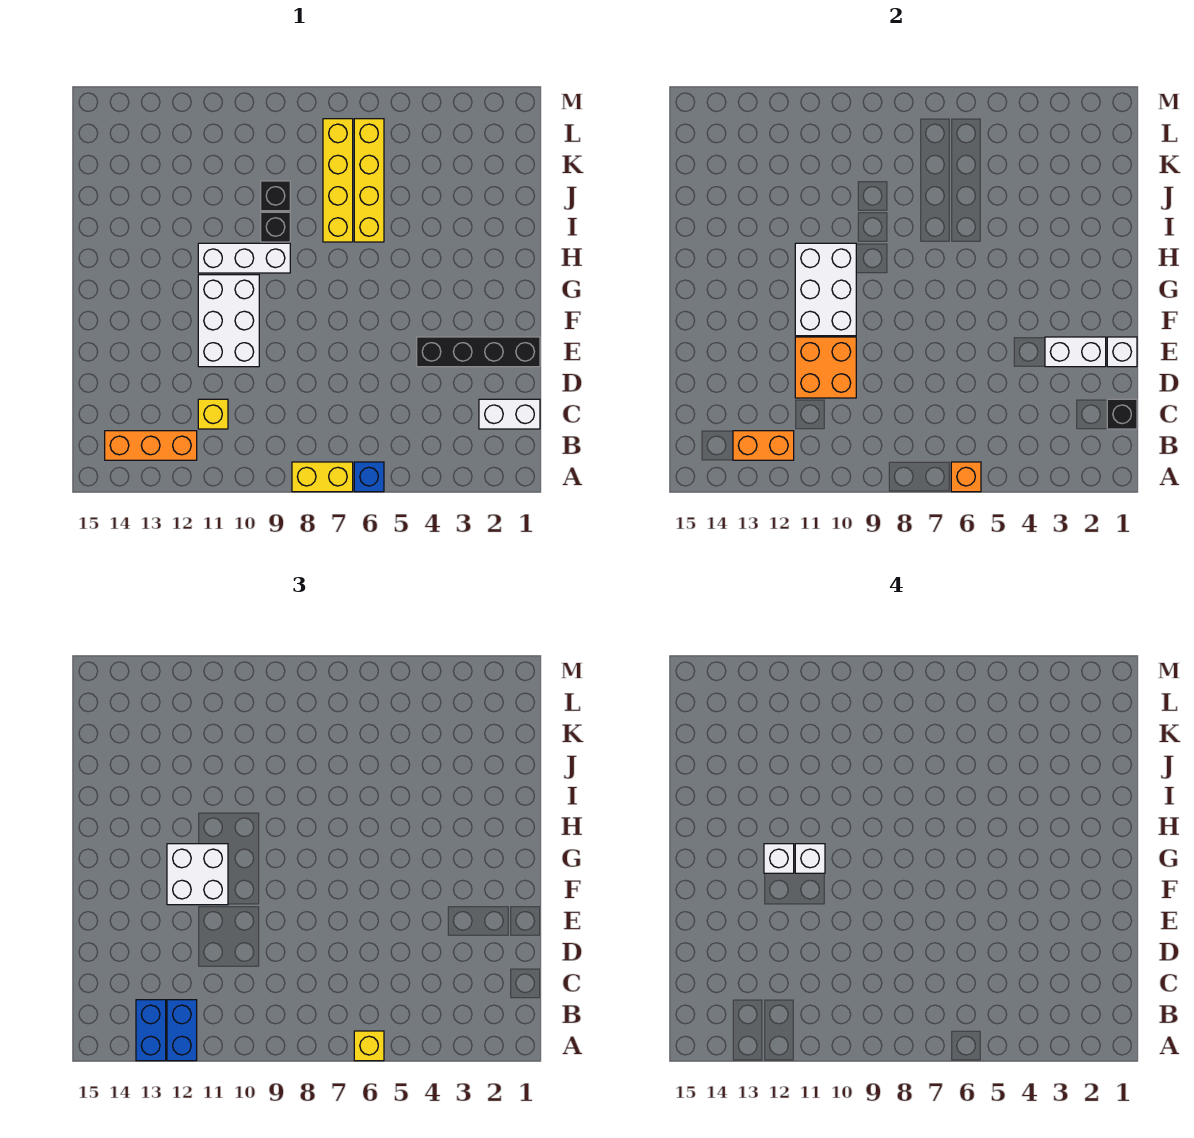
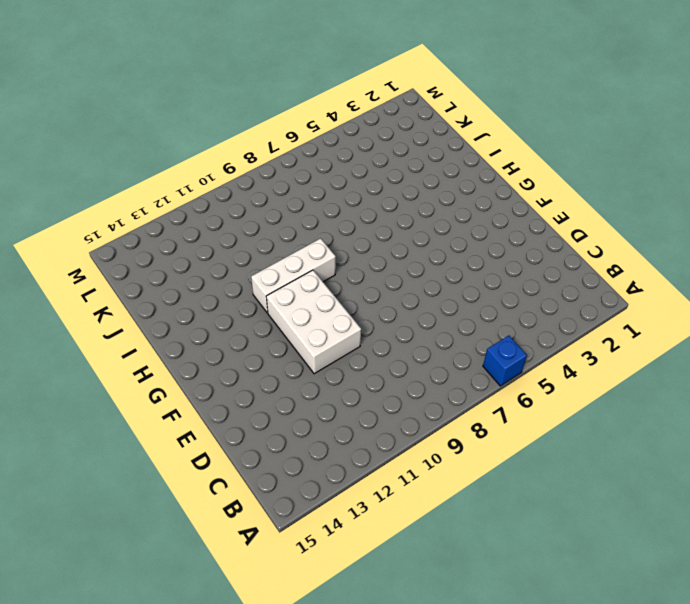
none -> yellow brick A7:A8 level 1
none -> orange brick B12:B14 level 1
none -> white brick C1:C2 level 1

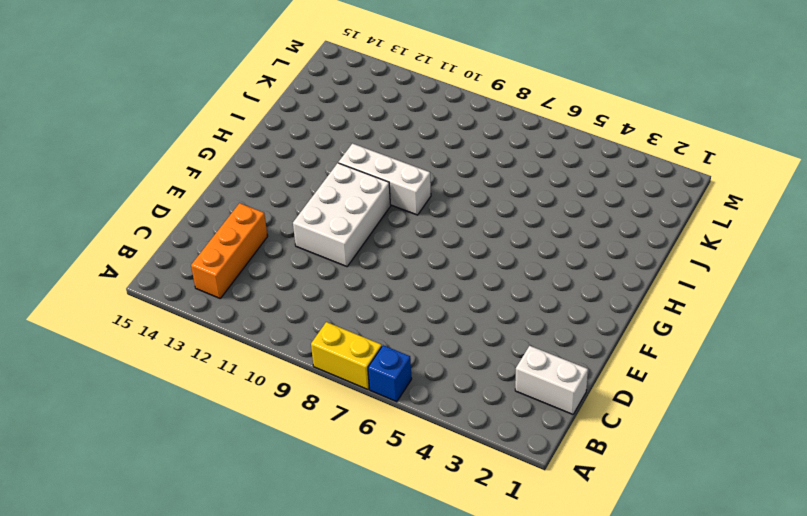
orange brick B13:D13 level 1 -> orange brick B12:B14 level 1
none -> yellow brick C11 level 1
none -> black brick E1:E4 level 1
none -> yellow brick I6:L6 level 1

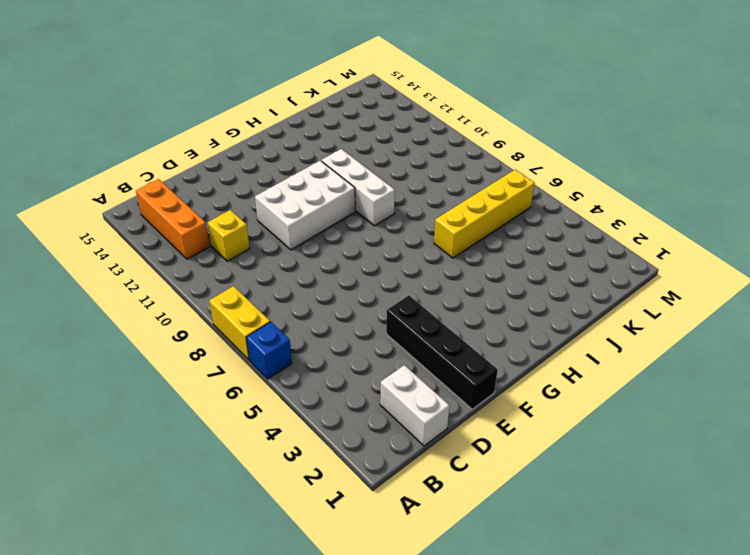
none -> yellow brick I7:L7 level 1
none -> black brick I9 level 1
none -> black brick J9 level 1

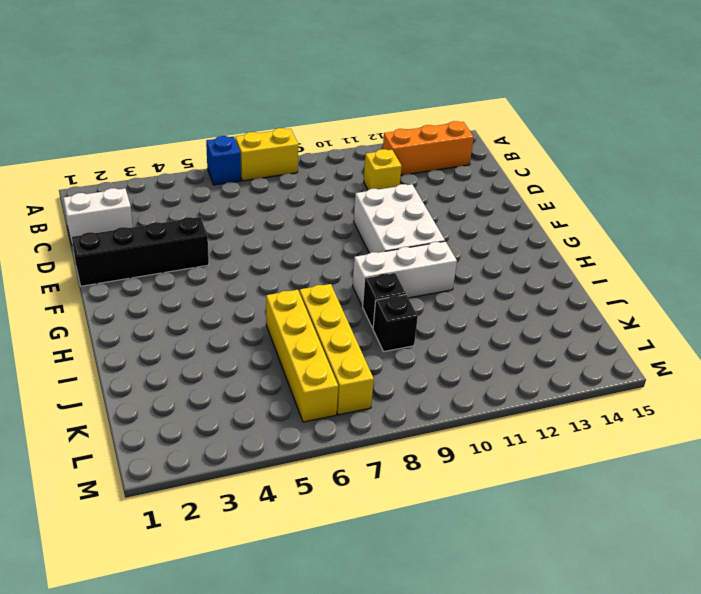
none -> orange brick A6 level 2
none -> orange brick B12:B13 level 2
none -> black brick C1 level 2

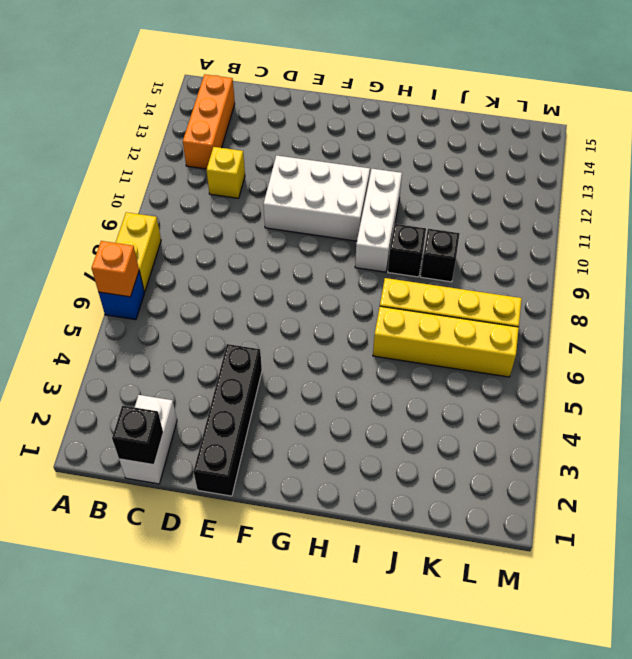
none -> orange brick B12:B13 level 2
none -> orange brick D10:E11 level 2
none -> white brick E1 level 2

